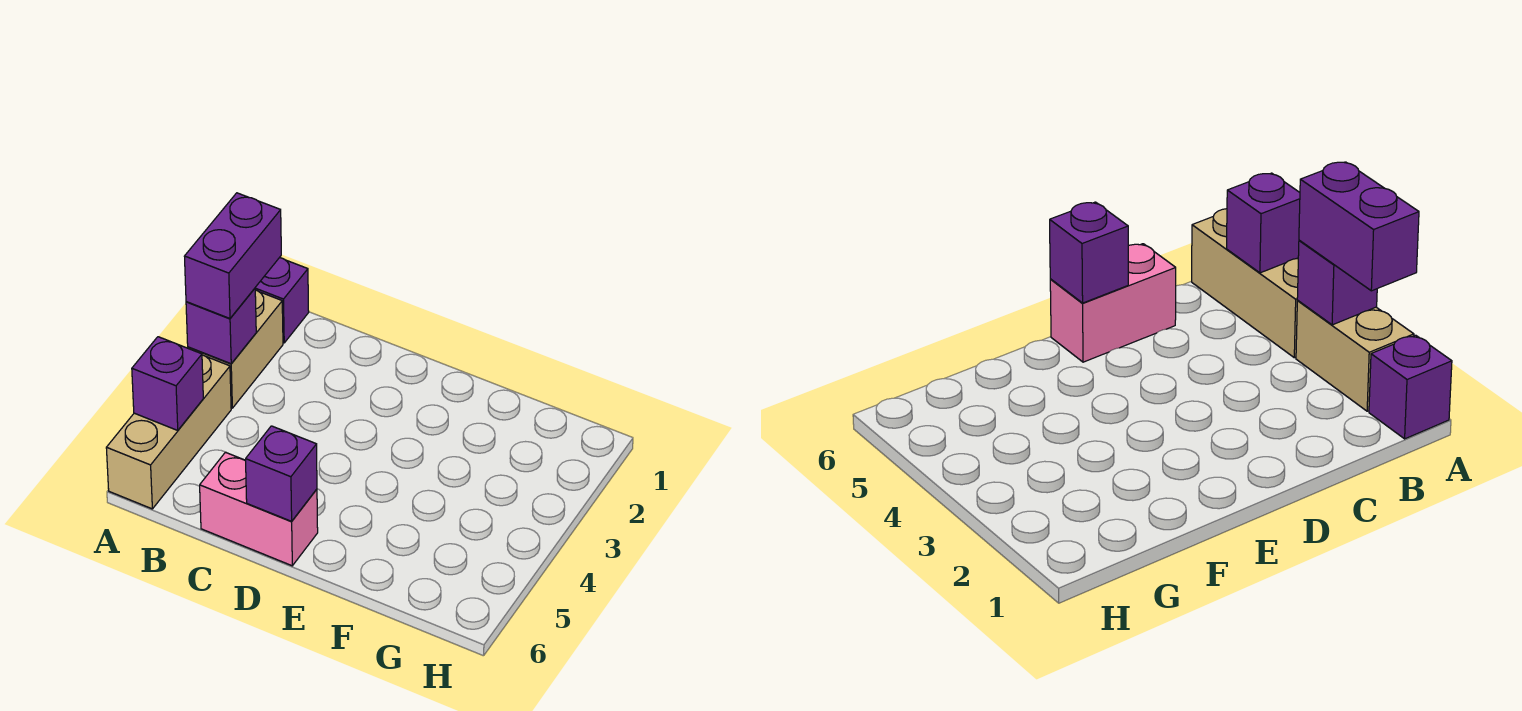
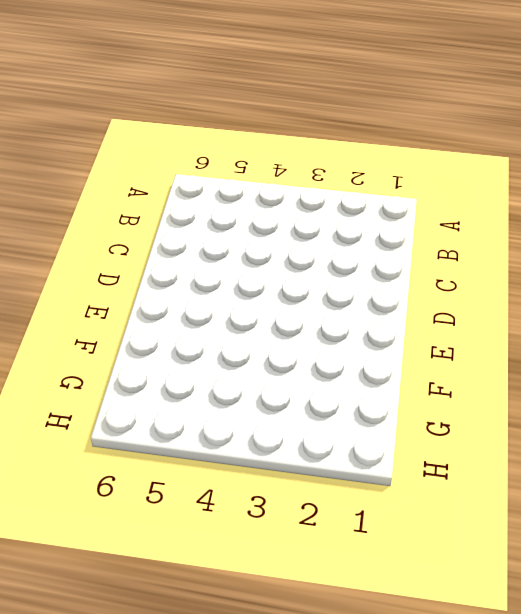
none -> purple brick A1 level 1
none -> tan brick A2:A3 level 1

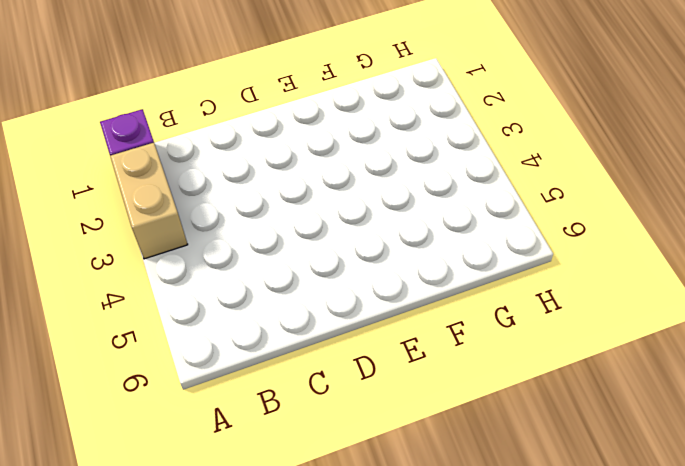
none -> tan brick A4:A6 level 1
none -> pink brick C6:D6 level 1

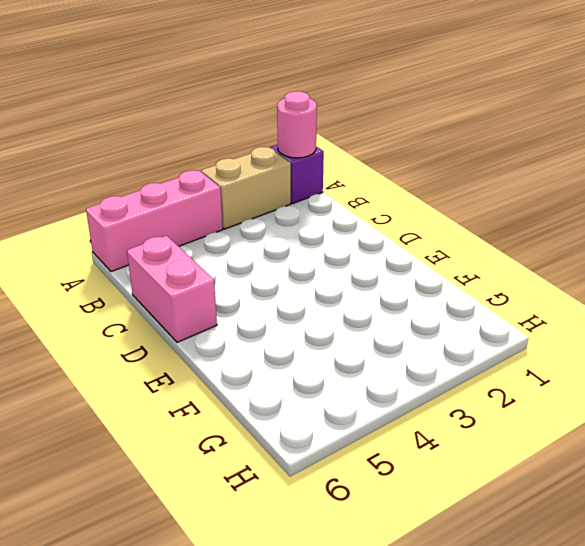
pink round brick A1 level 2 -> none
pink brick A4:A6 level 1 -> tan brick A4:A6 level 1
none -> purple brick A3 level 2
none -> purple brick A5 level 2

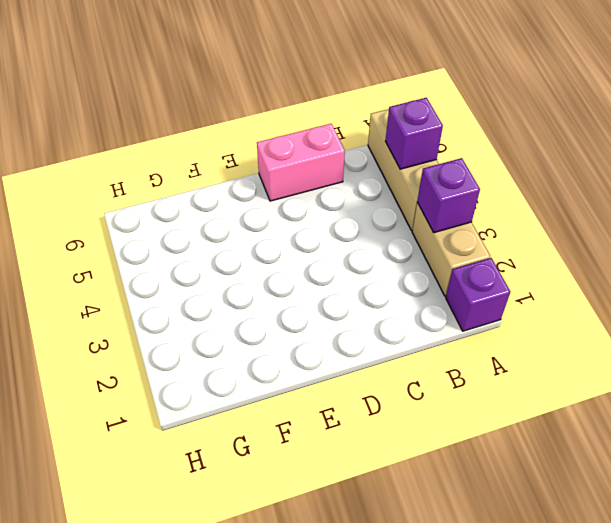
none -> purple brick D6 level 2
none -> purple brick A2:A3 level 3

